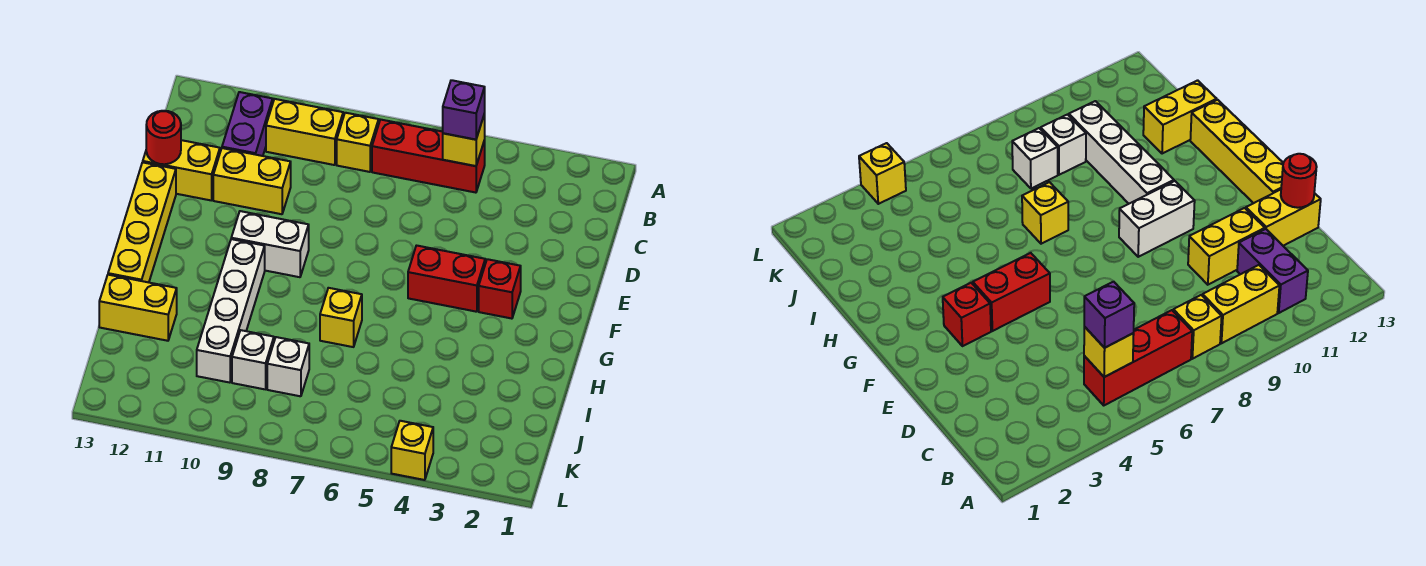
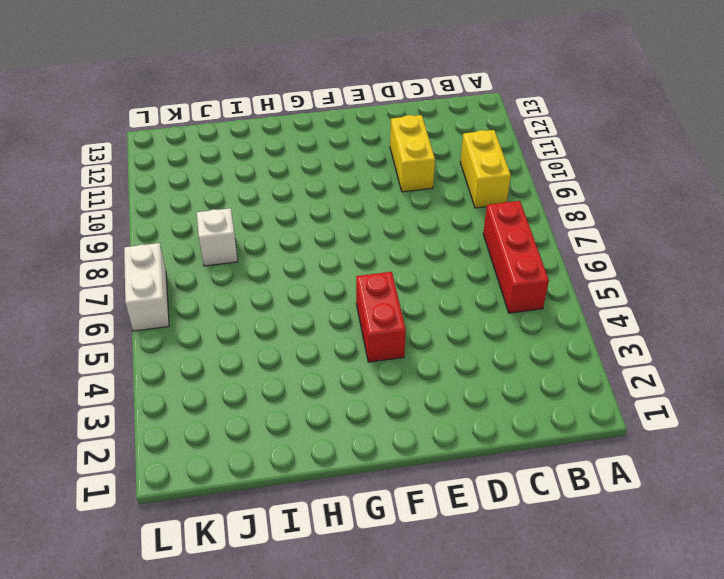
white brick L6:L7 level 1 -> white brick F9:F10 level 1
none -> yellow brick B8 level 1
none -> purple brick B11:C11 level 1
none -> yellow brick D12:D13 level 1

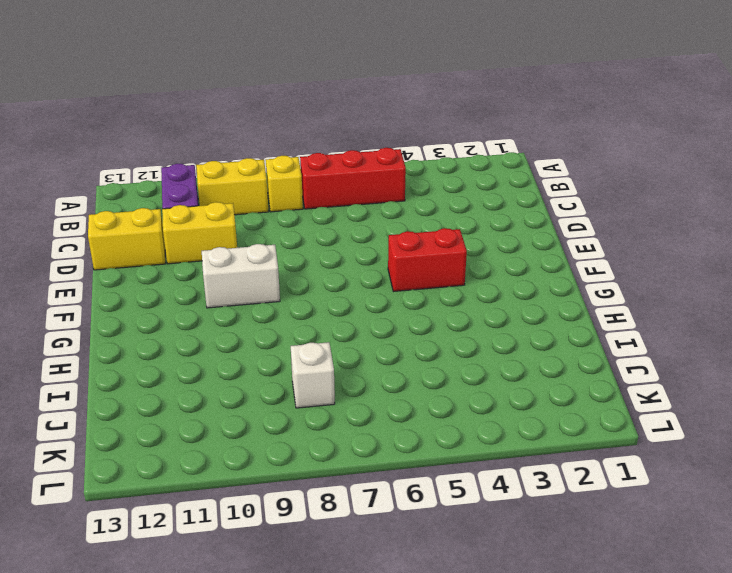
none -> yellow brick E13:H13 level 1
none -> red brick F3 level 1
none -> white brick G10:J10 level 1

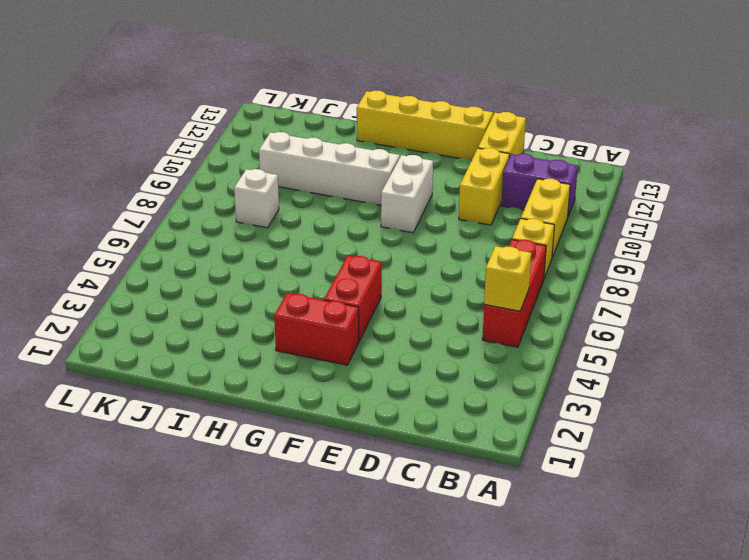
red brick F3:G3 level 1 -> red brick F3 level 1
none -> yellow brick H7 level 1
none -> yellow brick I12:I13 level 1
none -> white brick J9 level 1

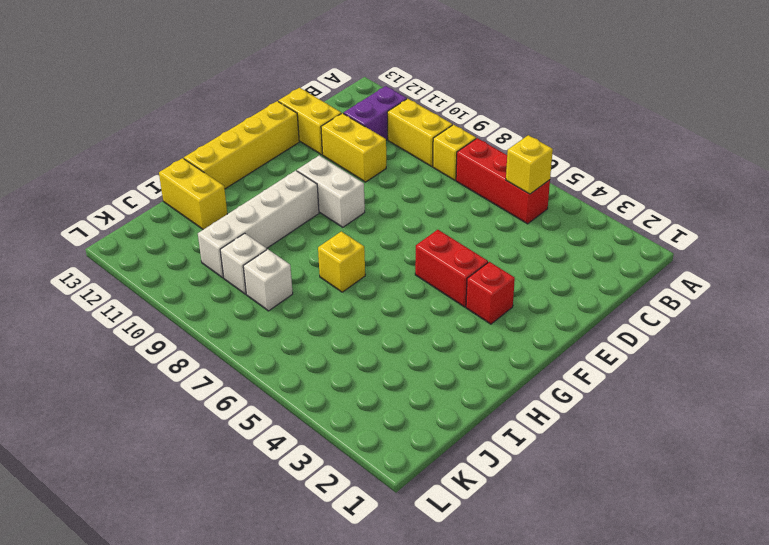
none -> yellow brick L4 level 1
none -> red round brick D13 level 2
none -> purple brick B5 level 3

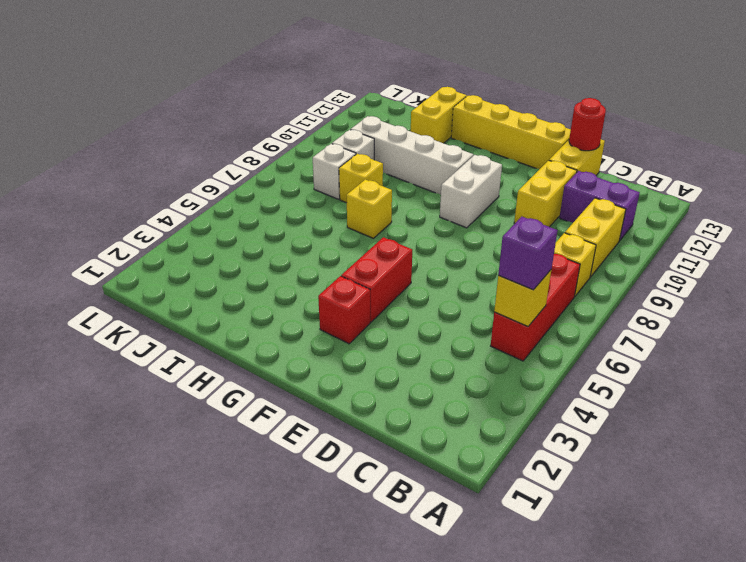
yellow brick I8 level 1 -> yellow brick L4 level 1

